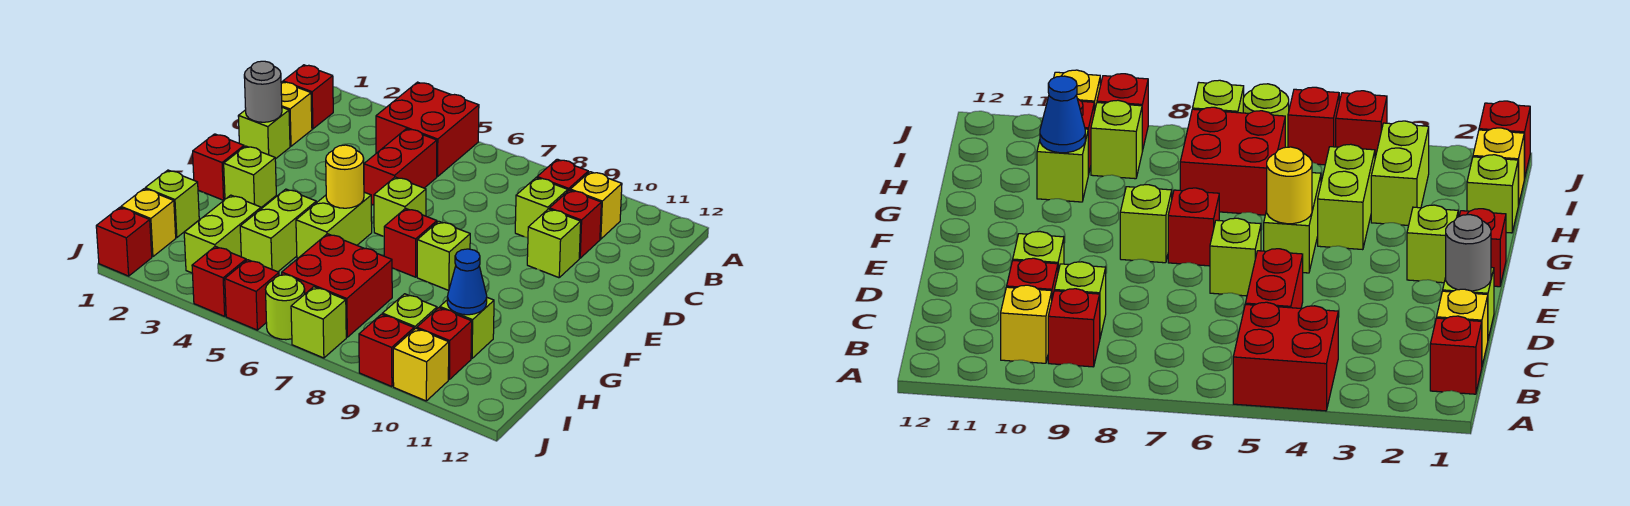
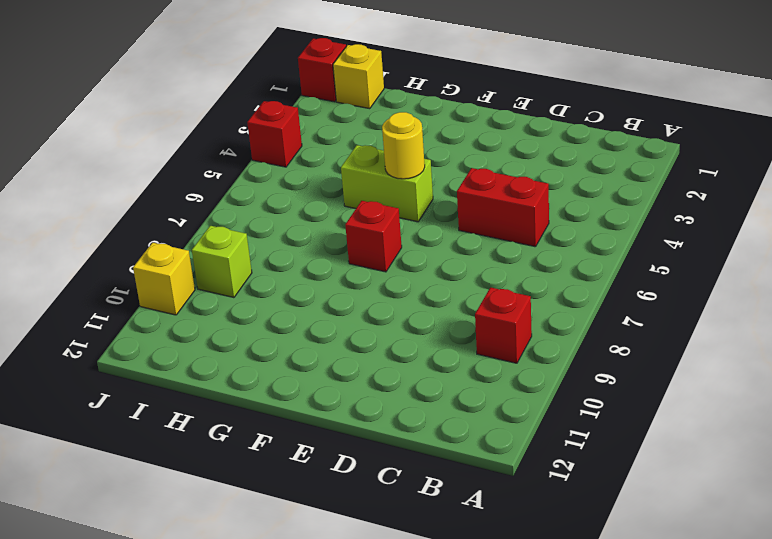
none -> red brick A4:B5 level 1
none -> red brick B1 level 1
none -> yellow brick B10 level 1
none -> yellow brick C1 level 1

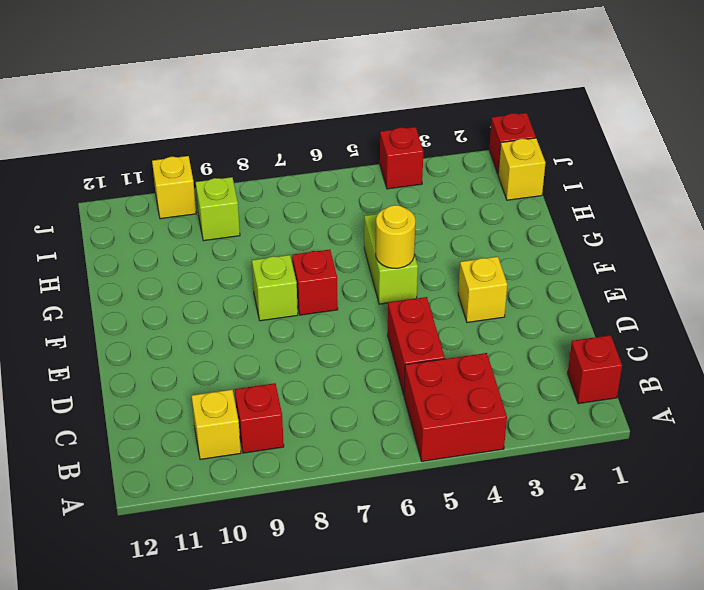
yellow brick E3 level 1 -> yellow brick C1 level 1
none -> lime brick C9 level 1
none -> red brick C10 level 1
none -> lime brick D1 level 1
none -> lime brick D10 level 1

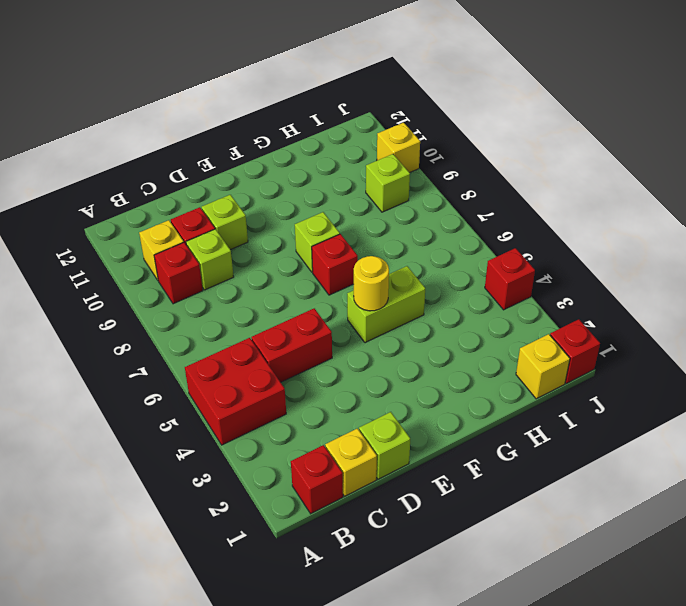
none -> lime brick E6 level 1
none -> red brick F1 level 1
none -> lime brick F2 level 1
none -> lime brick G4:H4 level 1

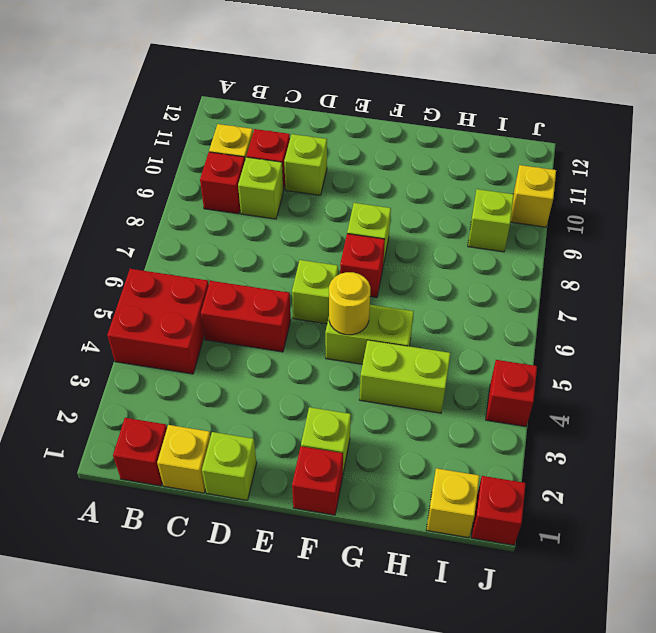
none -> lime brick H1 level 1
none -> lime brick H3:I3 level 1
none -> red brick H6:I7 level 1
none -> lime brick H10 level 1

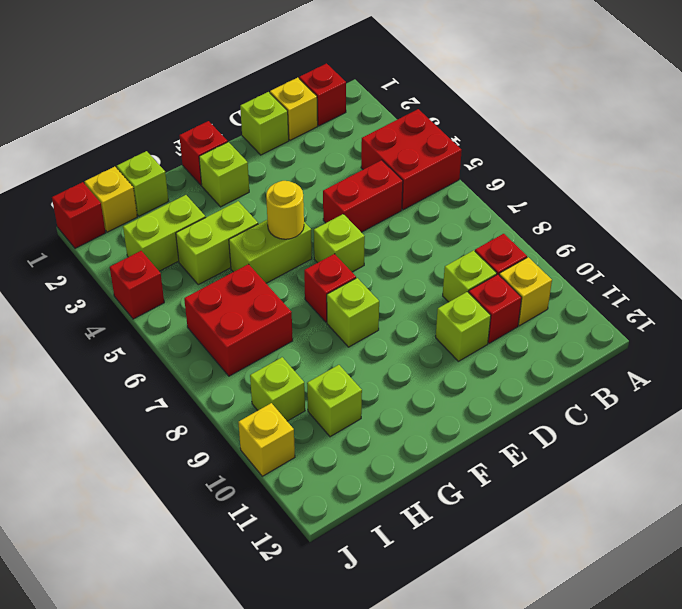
none -> red brick I10 level 1
none -> red brick J5 level 1
none -> lime round brick J6 level 1
none -> lime brick J7 level 1

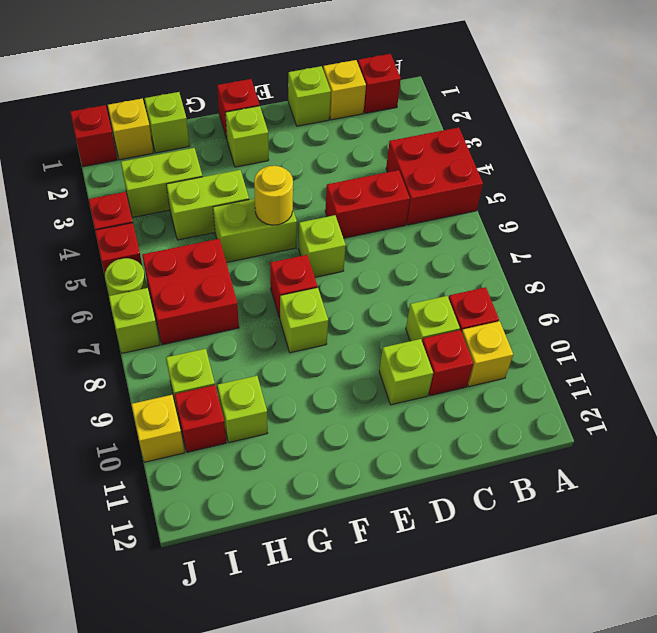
none -> red brick J9 level 1
none -> grey round brick D1 level 2
none -> blue cone H10 level 2

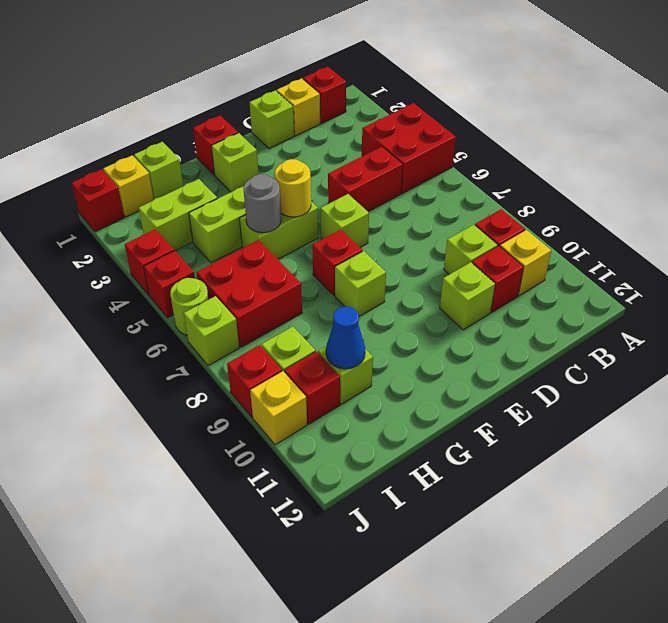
grey round brick G5 level 2 -> grey round brick D1 level 2

